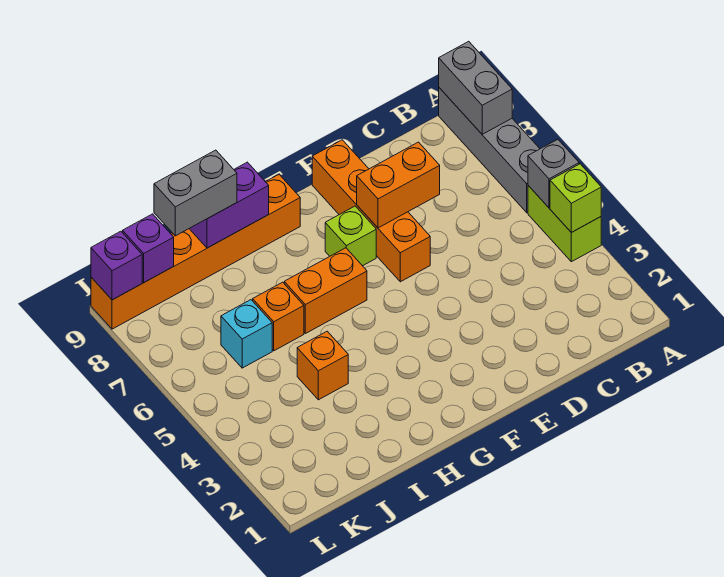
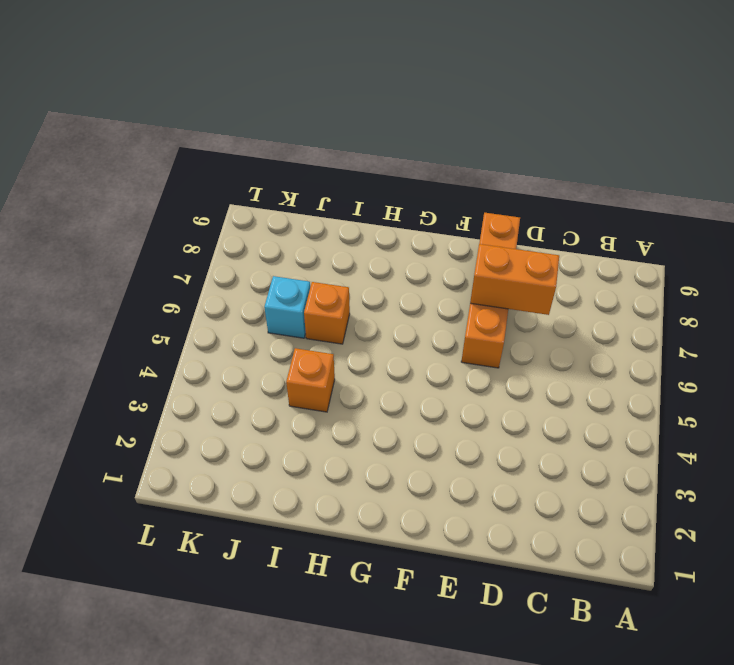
none -> lime brick A4:A5 level 1
none -> grey brick A6:A9 level 1
none -> lime brick F7 level 1

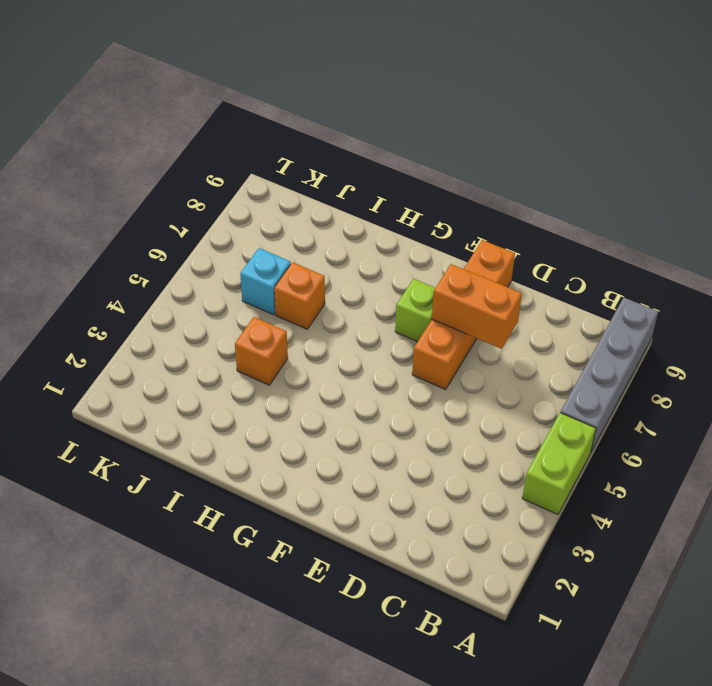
none -> orange brick G6:H6 level 1
none -> orange brick G9:L9 level 1
none -> lime brick A4 level 2

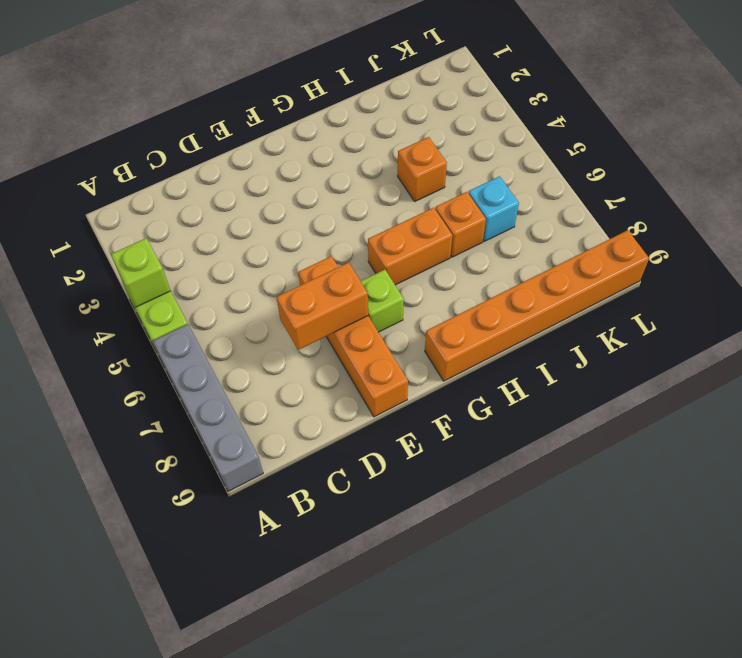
none -> grey brick A5 level 2
none -> grey brick A8:A9 level 2
none -> purple brick H9:I9 level 2

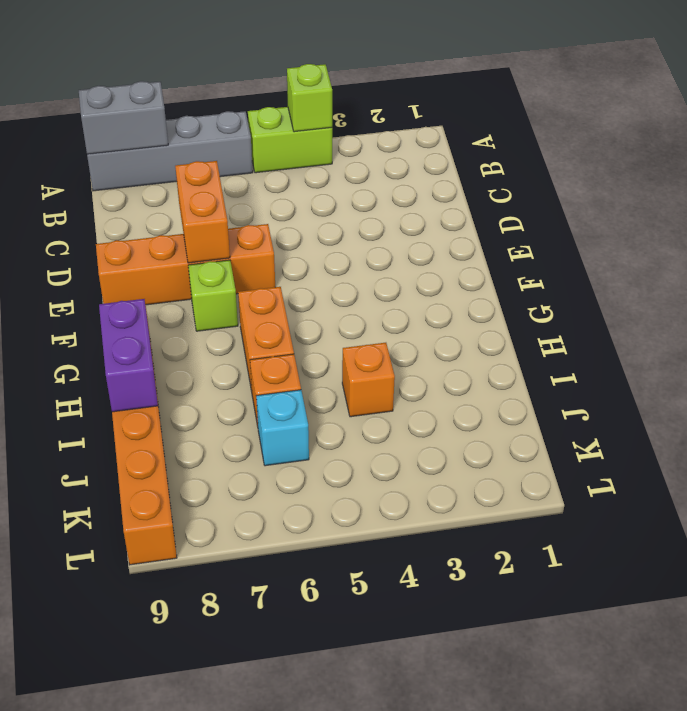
none -> grey brick A5 level 2
none -> purple brick K9 level 2
none -> purple brick L9 level 2

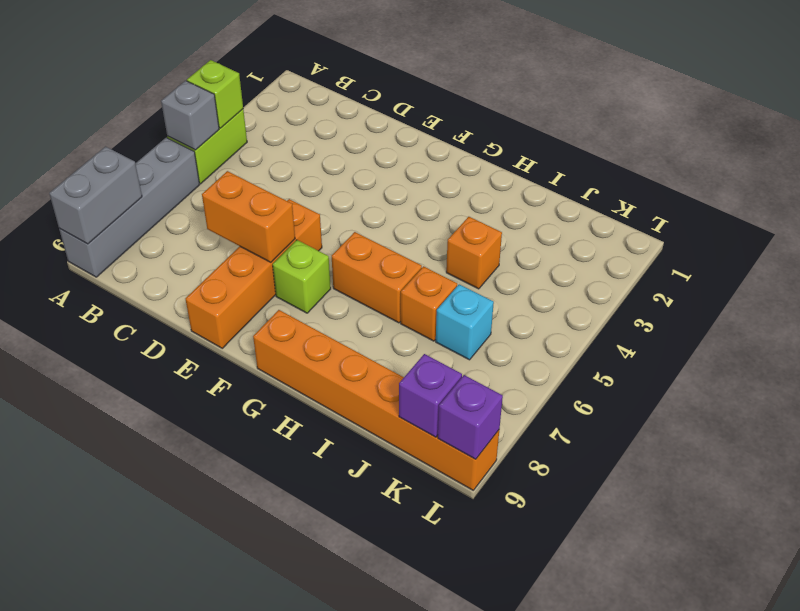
none -> purple brick H9:I9 level 2
none -> grey brick I9:J9 level 3

